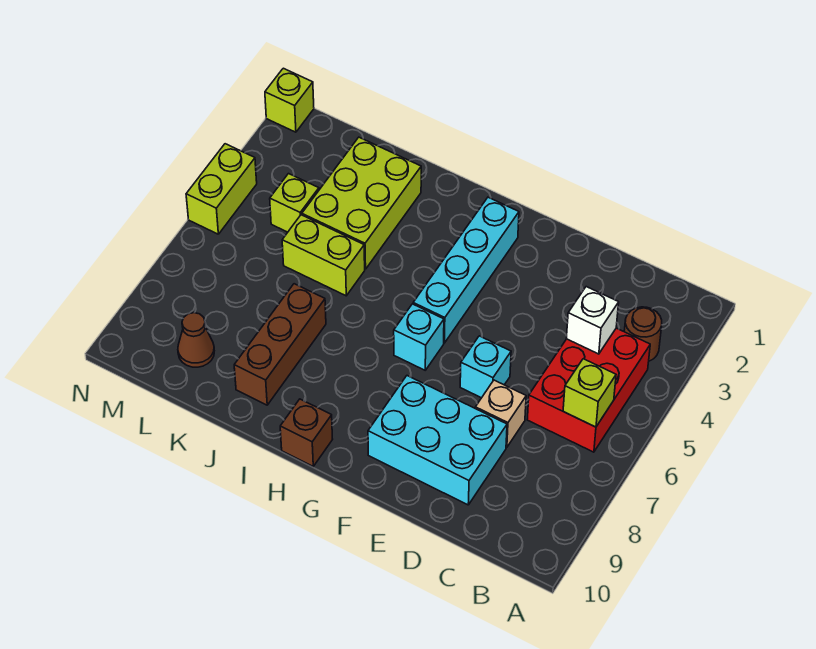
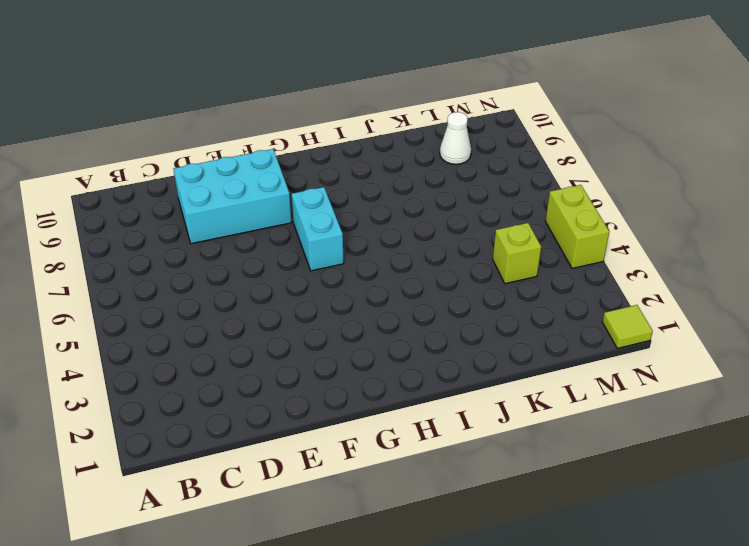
cyan brick G6:G7 level 1 -> cyan brick G6 level 1
white cone L9 level 1 -> brown cone L9 level 1
lime tile N1 level 1 -> lime brick N1 level 1
none -> brown round brick B3 level 1
none -> red brick B4:C6 level 1
none -> tan brick D7 level 1

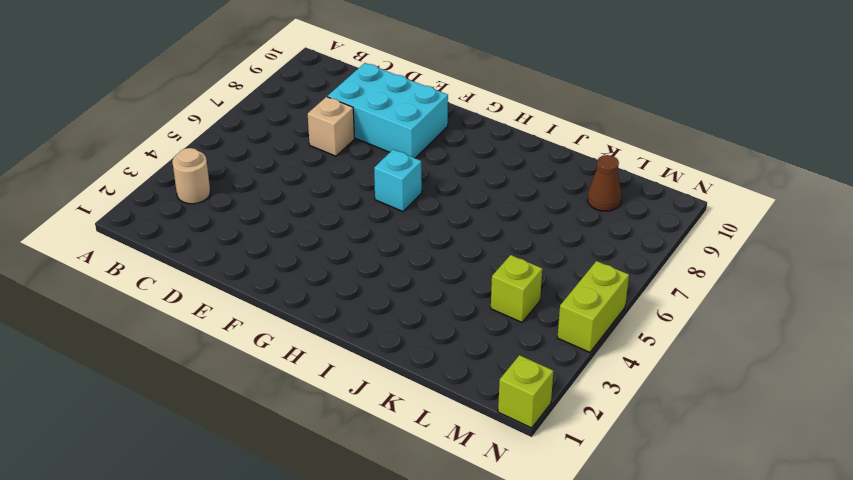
tan round brick B3 level 1 -> brown round brick B3 level 1
none -> red brick B4:C6 level 1
none -> cyan brick E6 level 1
none -> cyan brick G2:G5 level 1

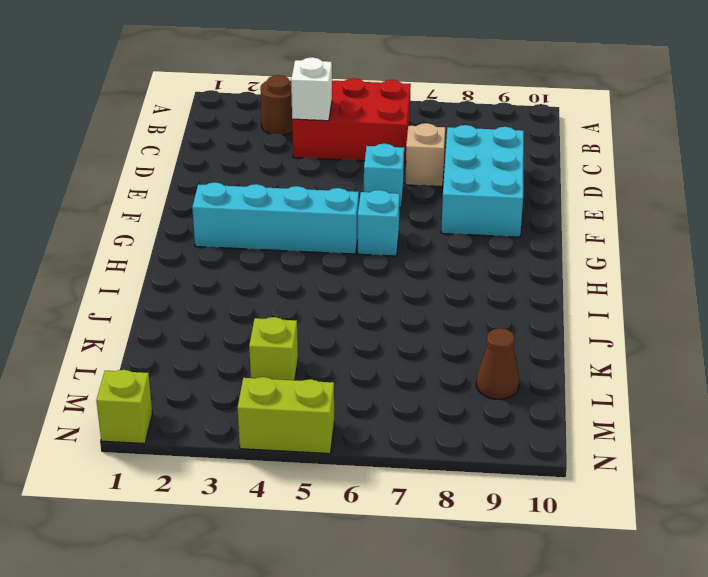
none -> brown brick H10 level 1
none -> lime brick J2:K4 level 1
none -> lime brick J5:K5 level 1

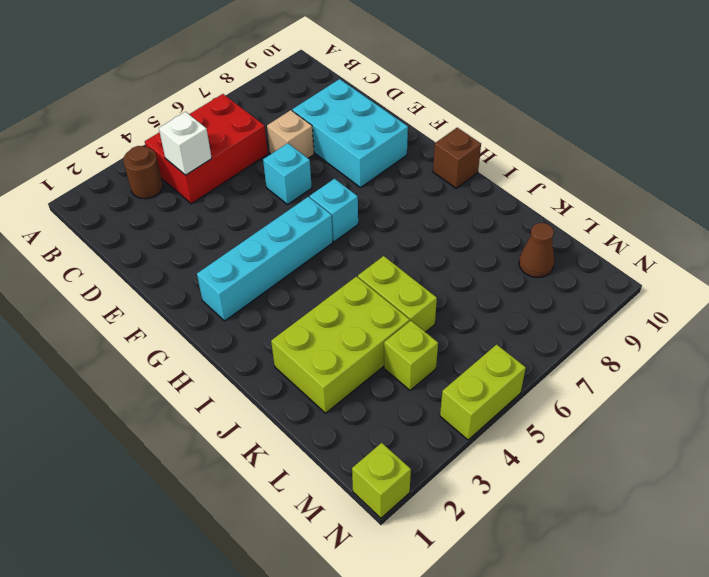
none -> brown brick J7:J9 level 1
none -> lime brick B6 level 2

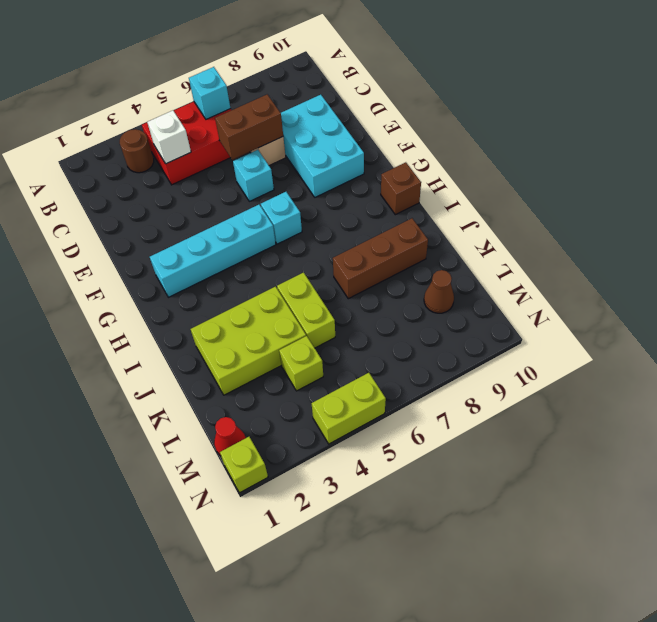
cyan brick B6 level 2 -> lime brick B6 level 2
brown brick D6:D7 level 2 -> none
red cone M1 level 1 -> none

